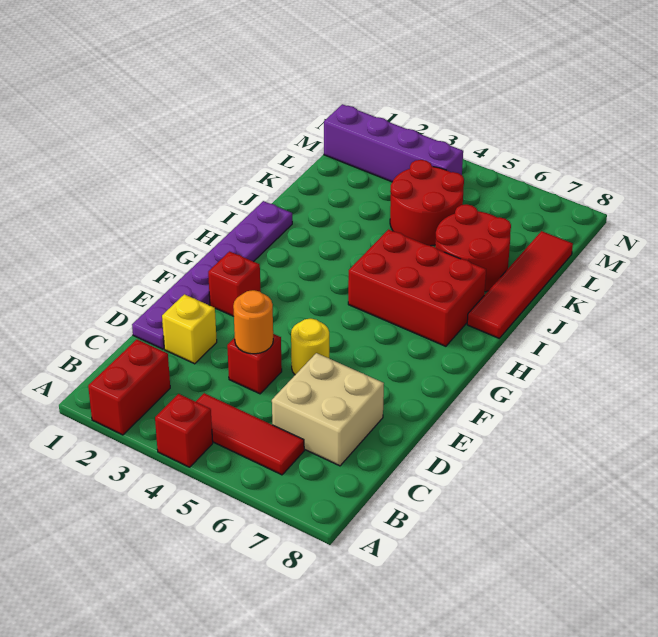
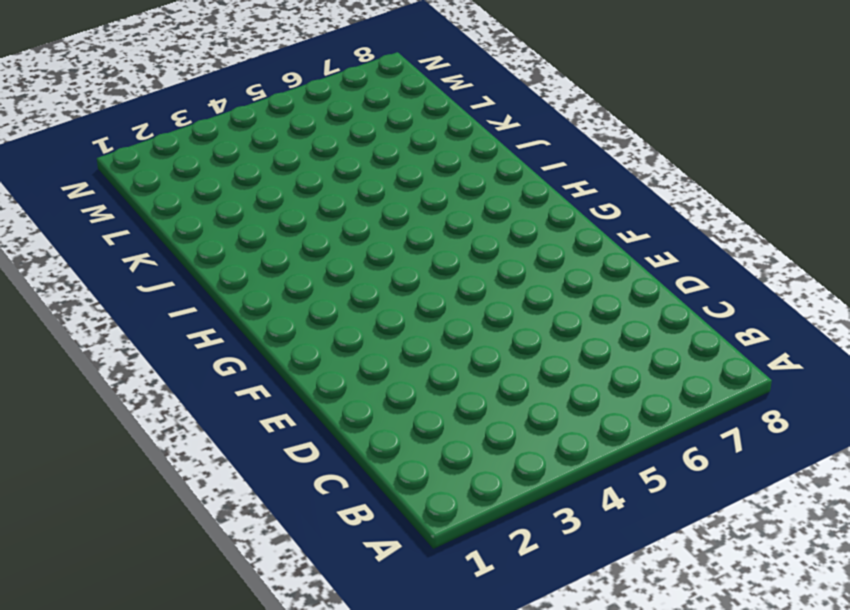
none -> red brick A2:B2 level 1
none -> red brick A4 level 1
none -> red tile B4:B6 level 1

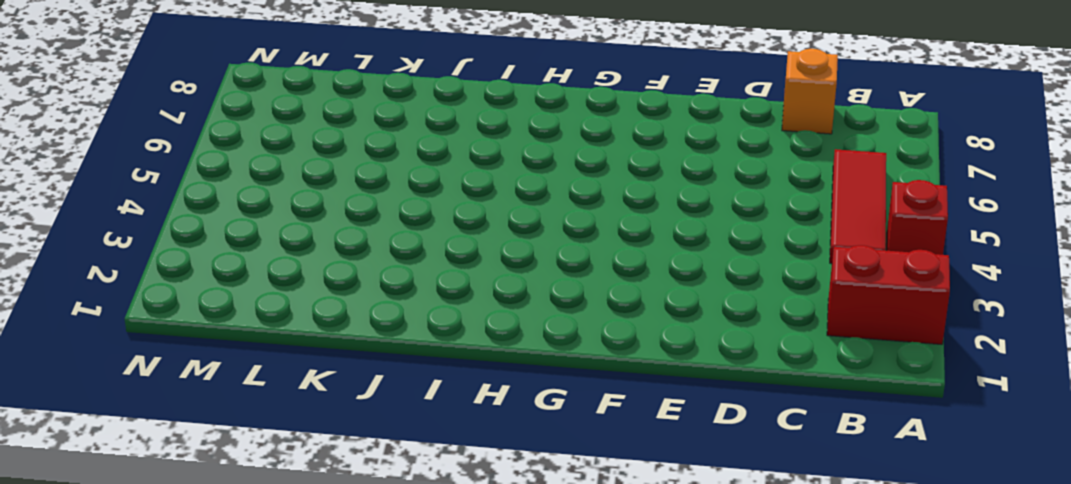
orange brick C8 level 1 -> none
none -> tan brick C6:D7 level 1
none -> purple plate D1:I1 level 1
none -> yellow brick D2 level 1

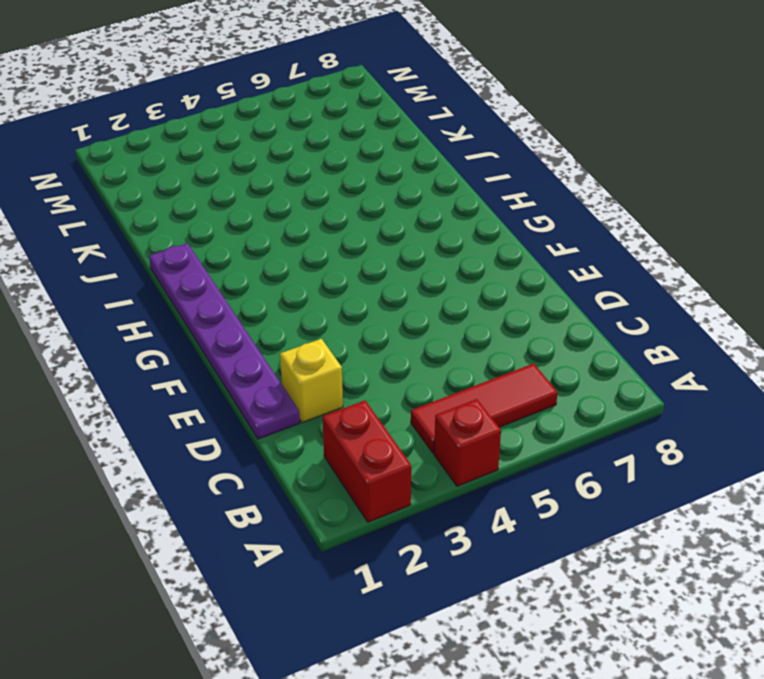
none -> tan brick C6:D7 level 1
none -> red brick D4 level 1
none -> yellow round brick E5 level 1

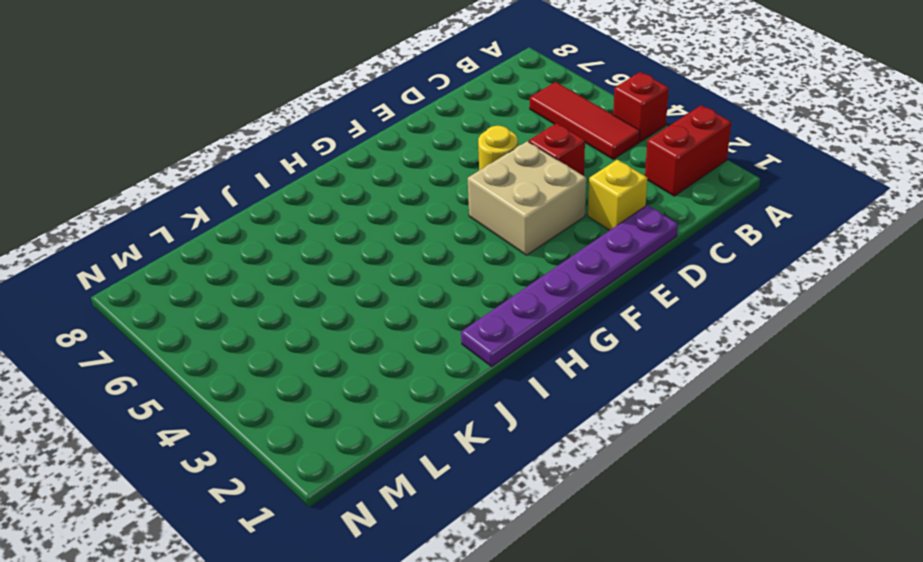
tan brick E3:F4 level 1 -> tan brick C6:D7 level 1
none -> red brick F2 level 1
none -> red brick H5:I7 level 1
none -> red tile I8:L8 level 1

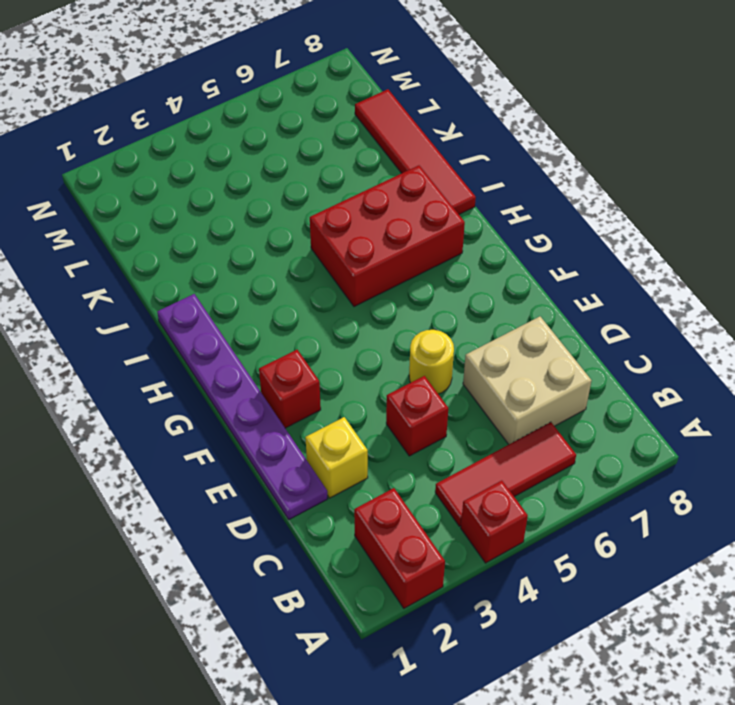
none -> red round brick J6:K7 level 1
none -> red round brick K4:L5 level 1
none -> purple brick M1:M4 level 1

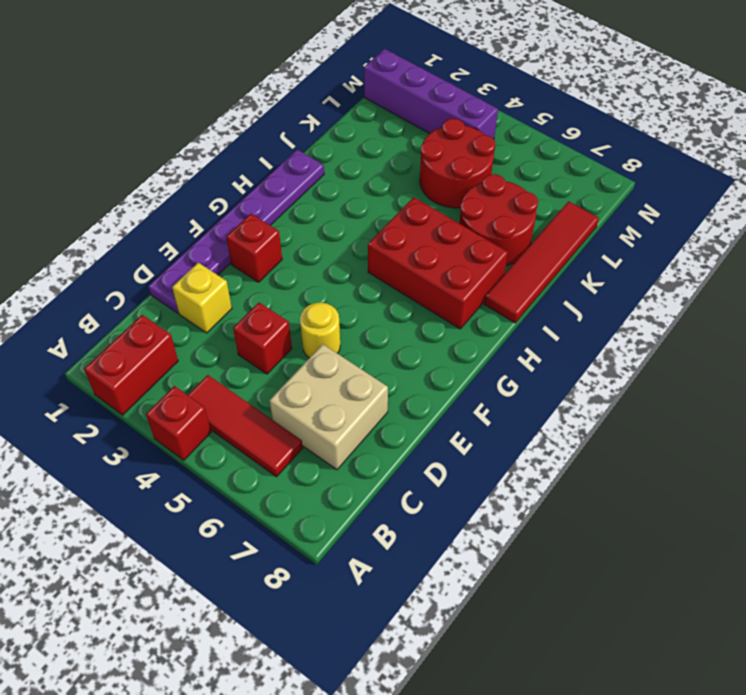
none -> orange round brick D4 level 2

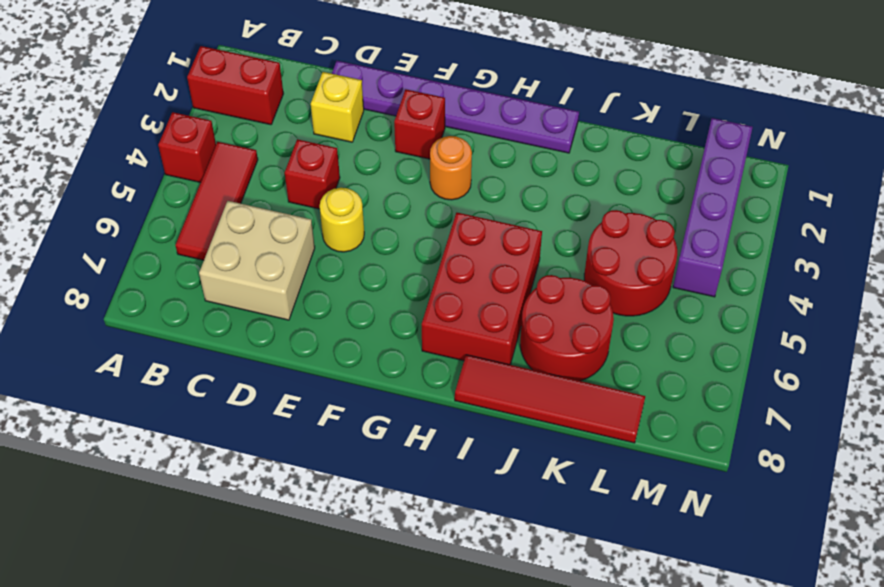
orange round brick G3 level 1 -> orange round brick D4 level 2

